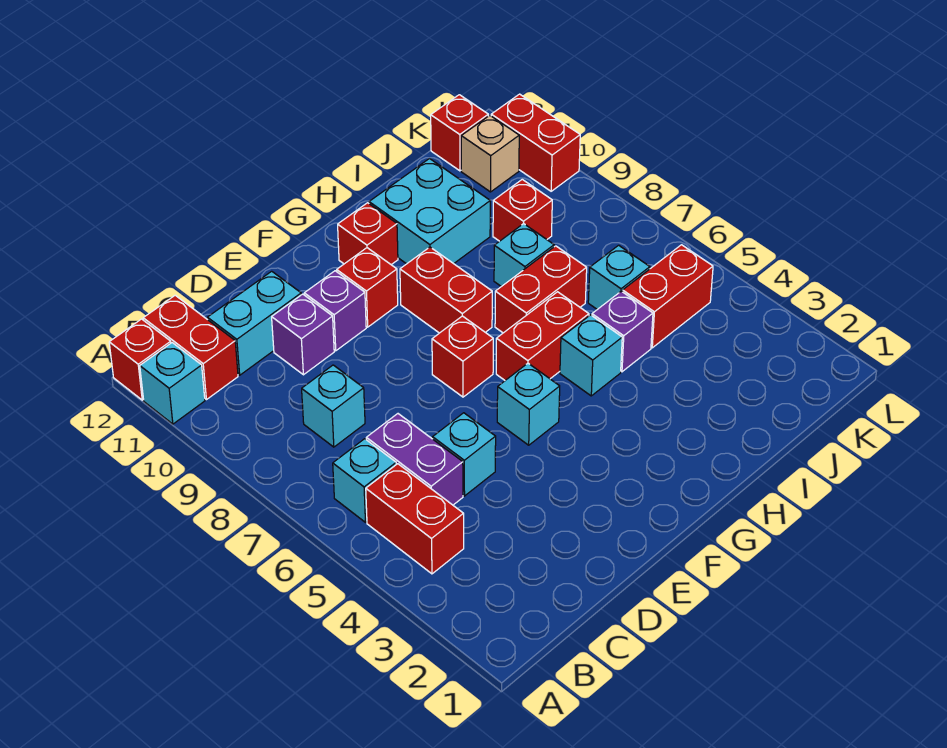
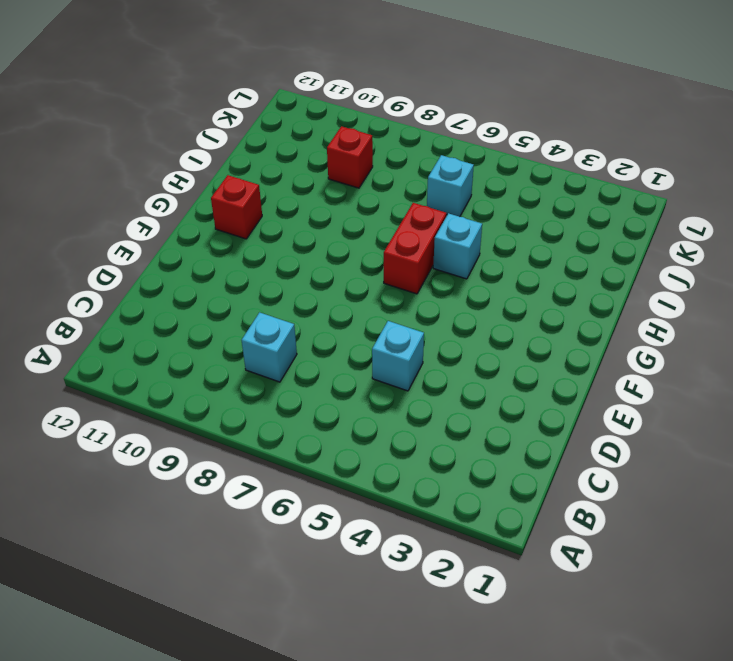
none -> cyan brick A11 level 1
none -> red brick A12 level 1
none -> red brick B4:B5 level 1

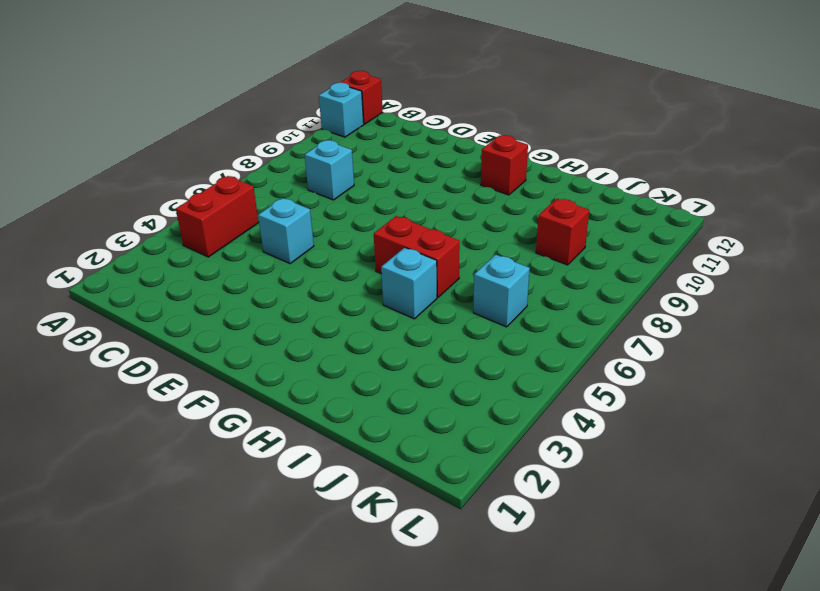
none -> cyan brick B6 level 1
none -> red brick B11:B12 level 1
none -> purple brick C5:C6 level 1

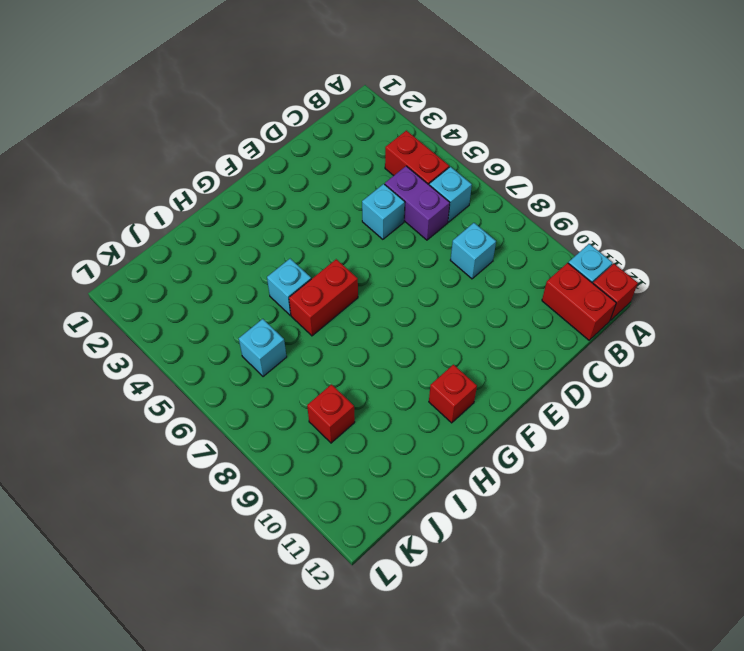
none -> cyan brick C11:D11 level 1
none -> purple brick D10 level 1
none -> purple brick E10 level 1

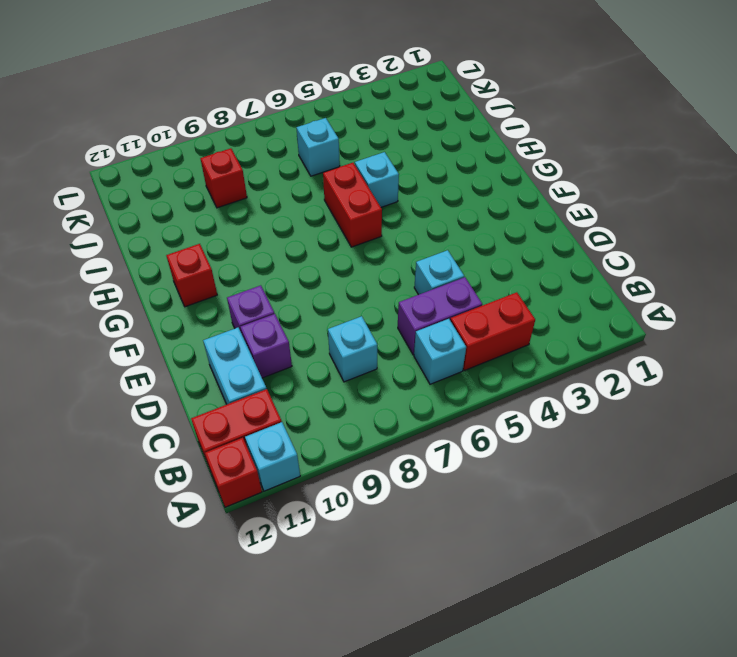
none -> cyan brick F5 level 1
none -> red brick F7 level 1
none -> red brick F10 level 1

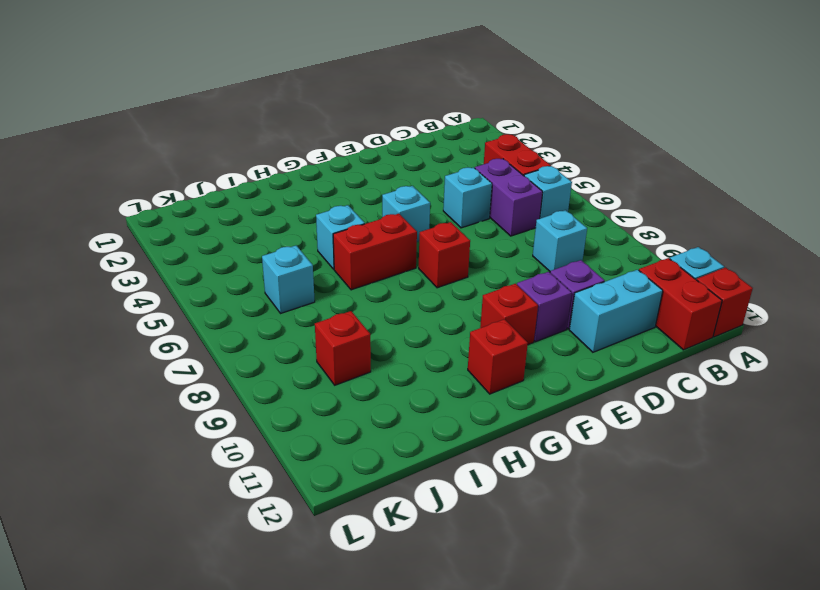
none -> red brick G8:G9 level 1
none -> red brick H7:I7 level 1
none -> cyan brick H10:I11 level 1

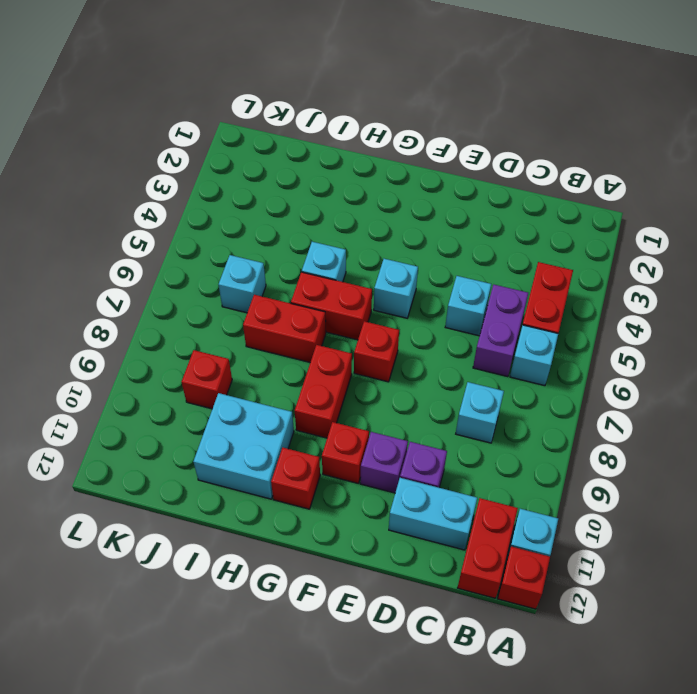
none -> purple brick I5 level 1
none -> cyan brick I8 level 1
none -> red brick J5:K5 level 1

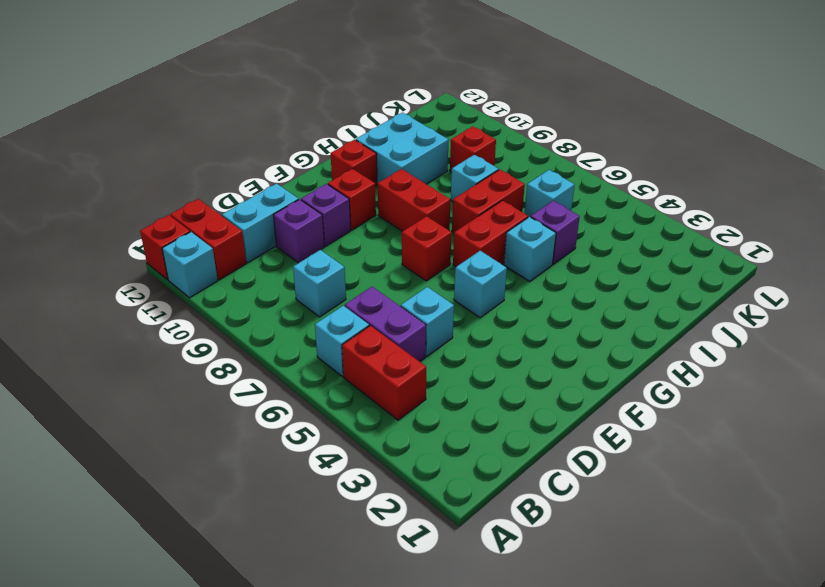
none -> red brick J5:K5 level 1
none -> tan brick K11 level 1
none -> red brick K12 level 1

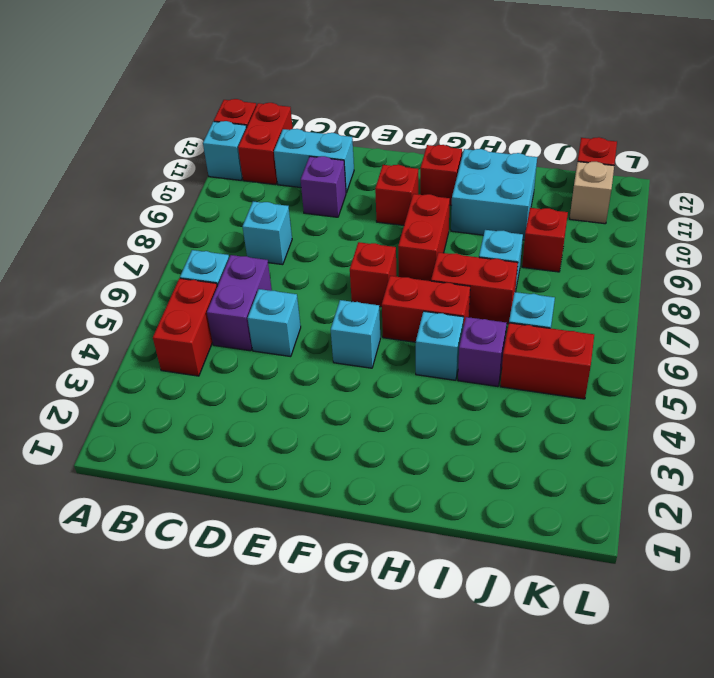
none -> purple brick E10 level 1
none -> red brick L10:L11 level 1

